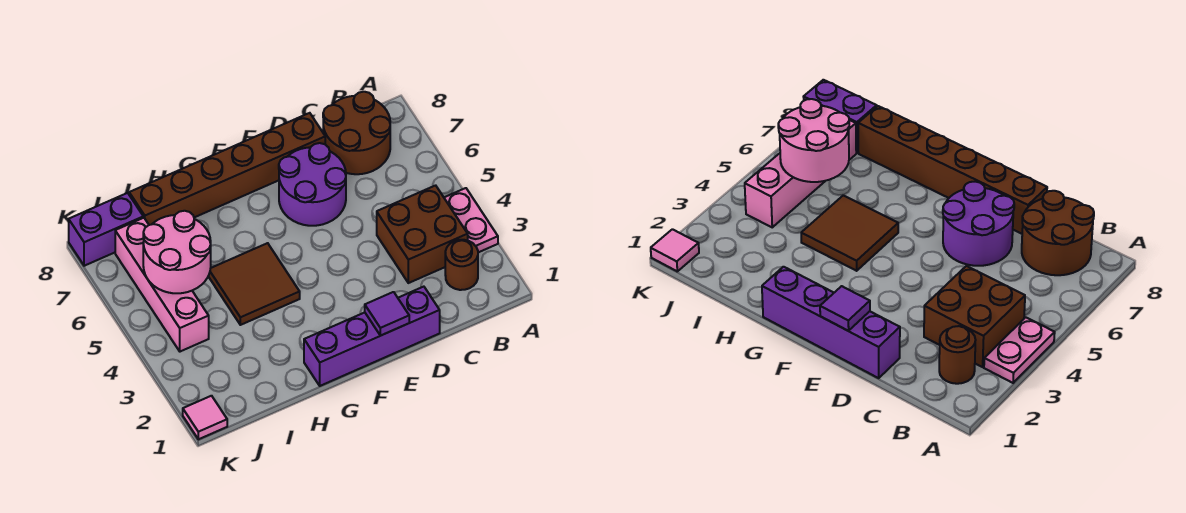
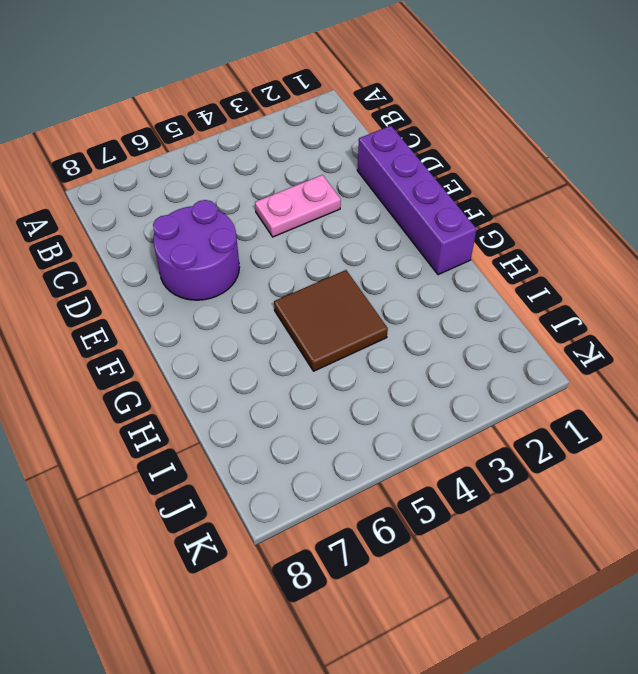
pink plate D3:D4 level 1 -> pink plate A3:A4 level 1
none -> brown round brick B2 level 1
none -> brown brick B3:C4 level 1
none -> brown round brick B7:C8 level 1

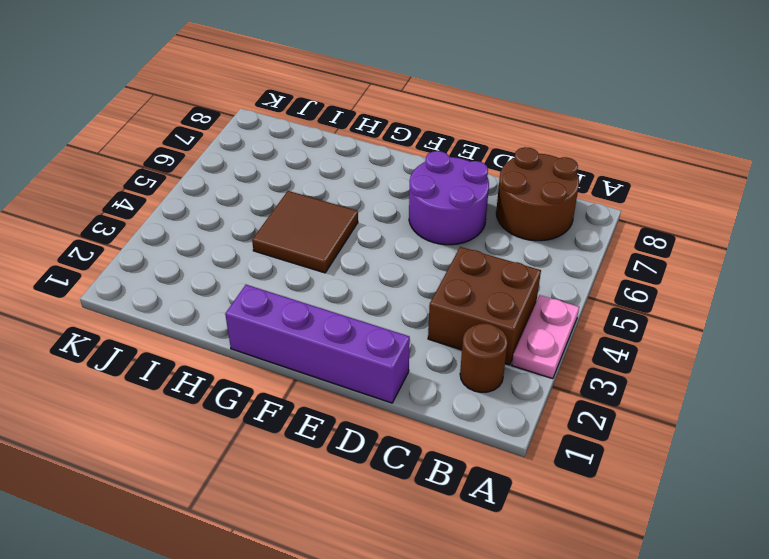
none -> brown brick D8:I8 level 1
none -> pink brick J4:J7 level 1
none -> purple brick J8:K8 level 1

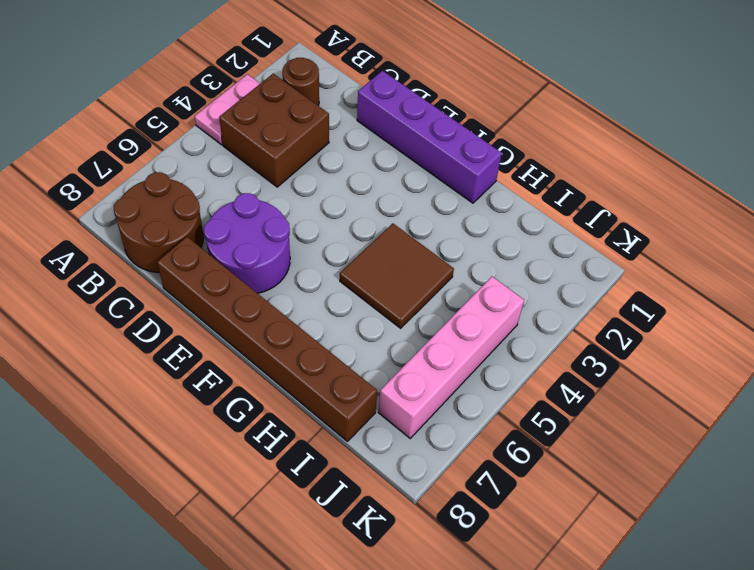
none -> purple brick J8:K8 level 1
none -> pink tile K1 level 1
none -> purple tile E1 level 2

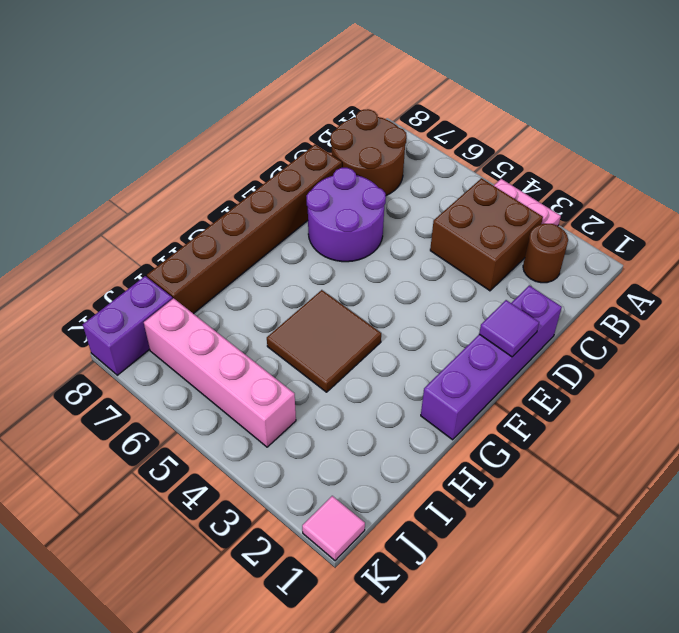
none -> pink round brick I5:J6 level 2

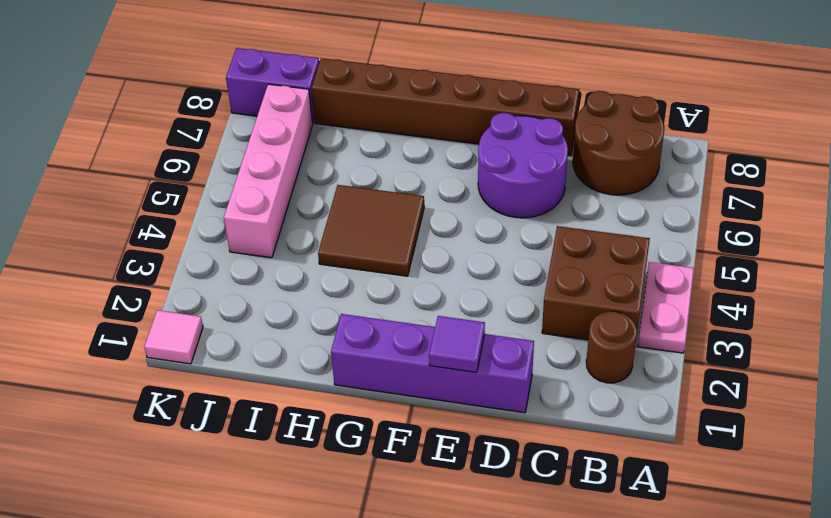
none -> pink round brick I5:J6 level 2

